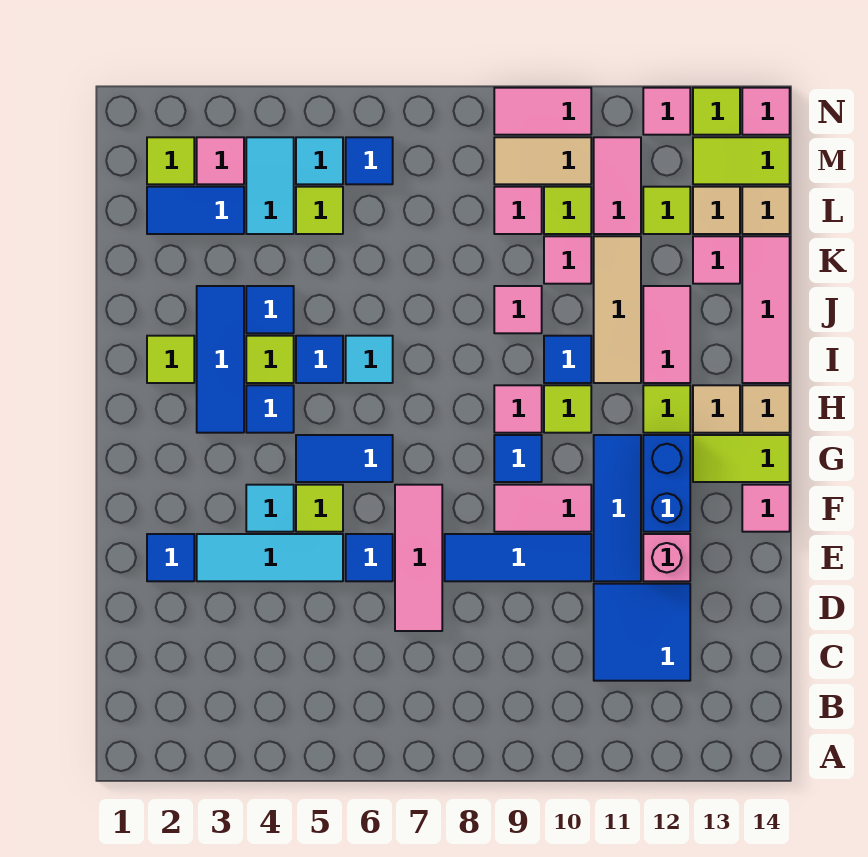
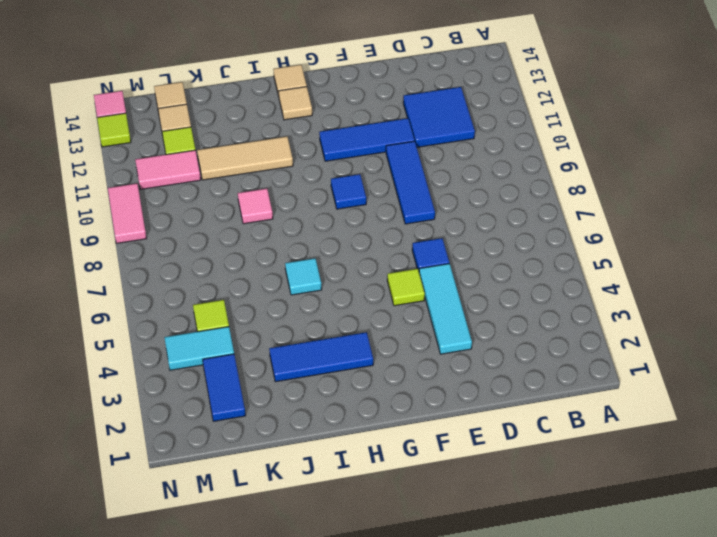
none -> pink tile D7:F7 level 1
none -> blue tile E2 level 1
none -> pink brick E12 level 1
none -> cyan tile F4 level 1

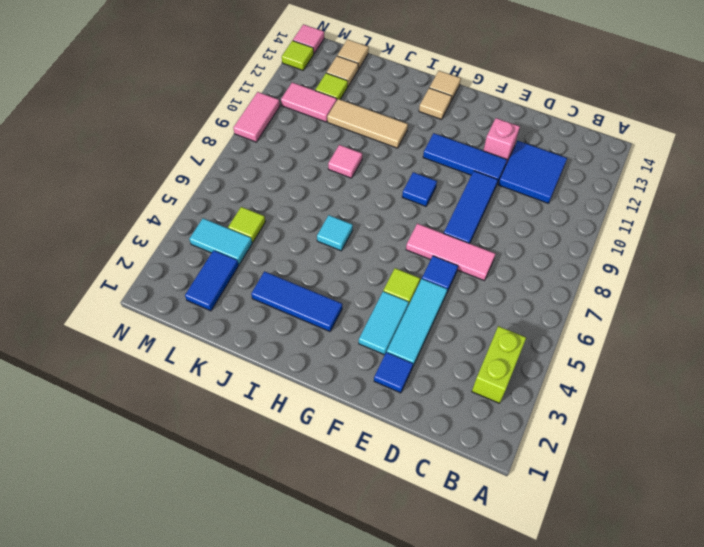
lime brick B3:B4 level 1 -> none
cyan tile F3:F4 level 1 -> cyan tile F4 level 1
none -> pink tile F9:F10 level 1
none -> blue brick F12:G12 level 1
none -> pink tile F14 level 1
none -> blue tile G5:G6 level 1

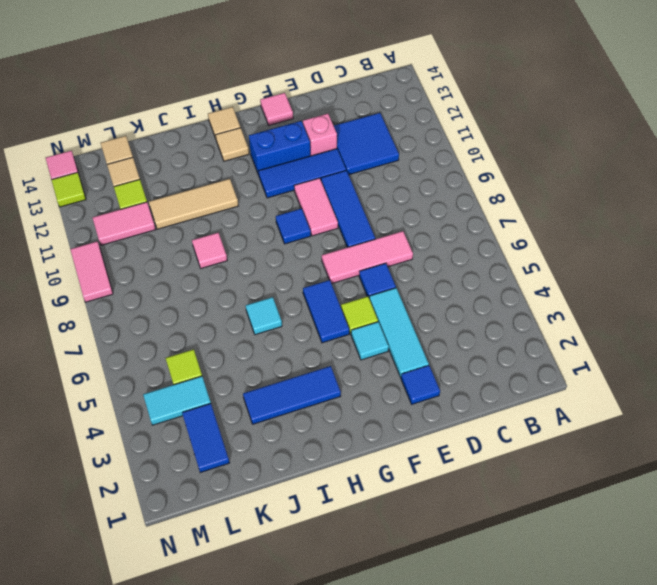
none -> lime tile G13:G14 level 1
none -> blue tile H4 level 1
none -> pink tile H9 level 1
none -> lime tile H10 level 1

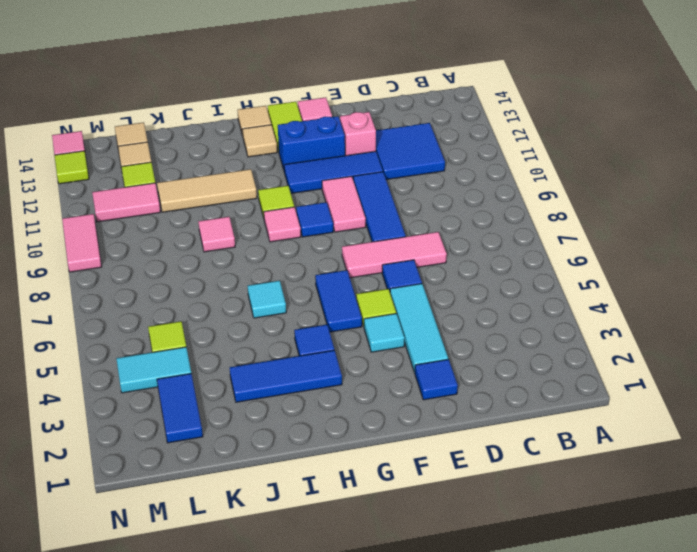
none -> lime tile H12 level 1
none -> lime tile I2 level 1
none -> lime tile I4 level 1
none -> blue tile I5 level 1

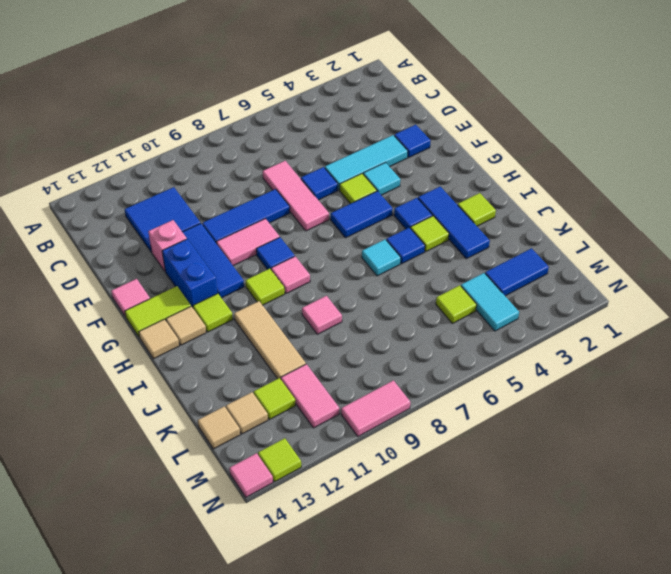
none -> blue tile I10 level 1
none -> pink tile I12:J12 level 1
none -> pink tile I14:K14 level 1
none -> blue tile J4 level 1

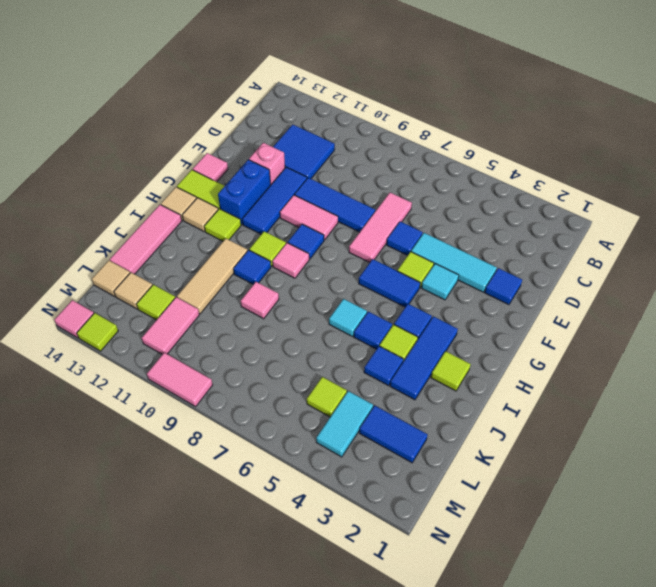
none -> pink tile I12:J12 level 1
none -> pink tile K10 level 1
none -> pink tile K13 level 1
none -> pink tile L9 level 1

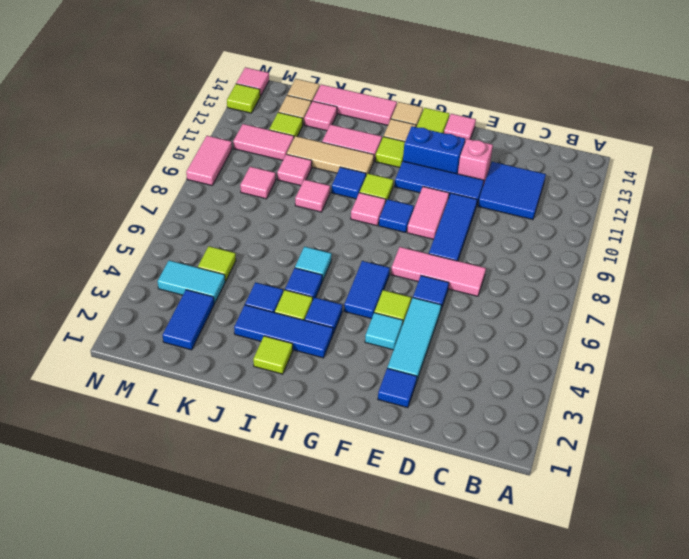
none -> lime tile L10 level 1
none -> lime tile M2 level 1
none -> pink tile M3 level 1
none -> cyan tile M5 level 1

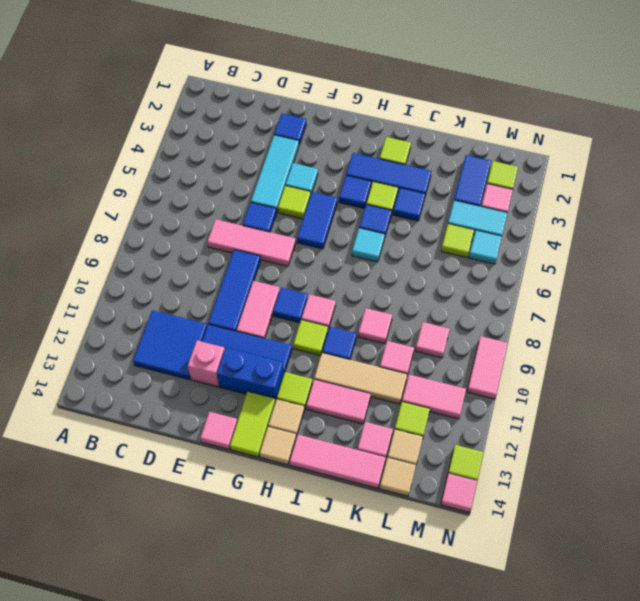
none -> lime tile L10 level 1
none -> blue tile M6 level 1
none -> tan tile M9:M10 level 1
none -> lime tile M13:M14 level 1

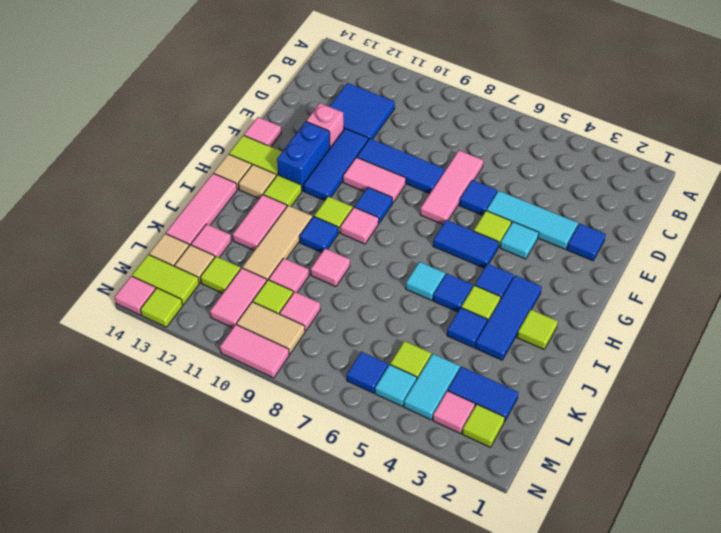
none -> pink tile N12 level 1

